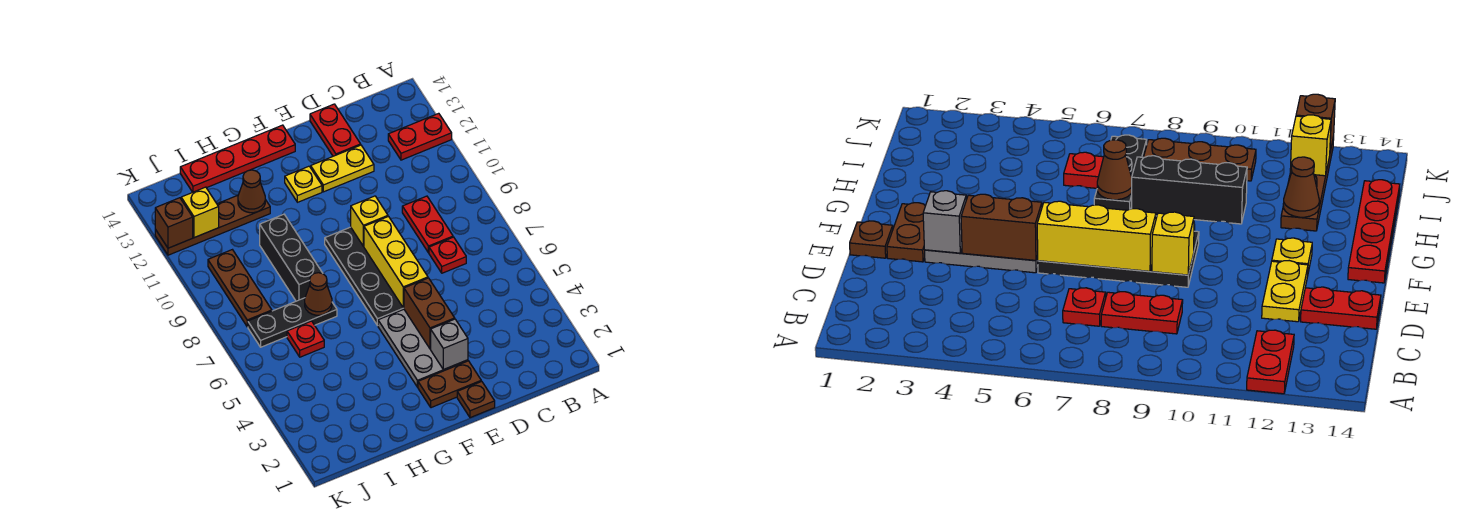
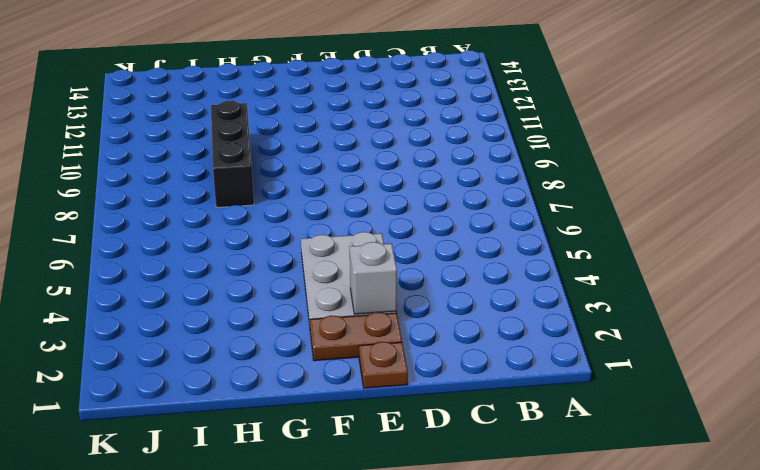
none -> red plate A12:B12 level 1
none -> red plate C7 level 1
none -> red plate C8:C9 level 1

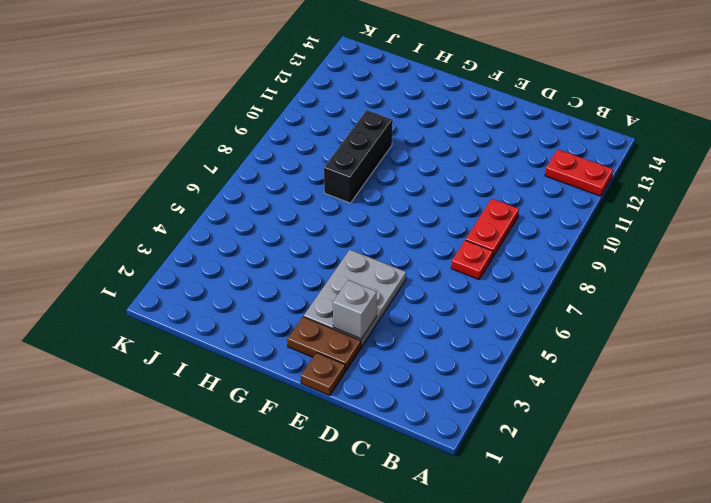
none -> yellow plate D12:E12 level 1
none -> red plate D13:D14 level 1
none -> black plate E6:F9 level 1

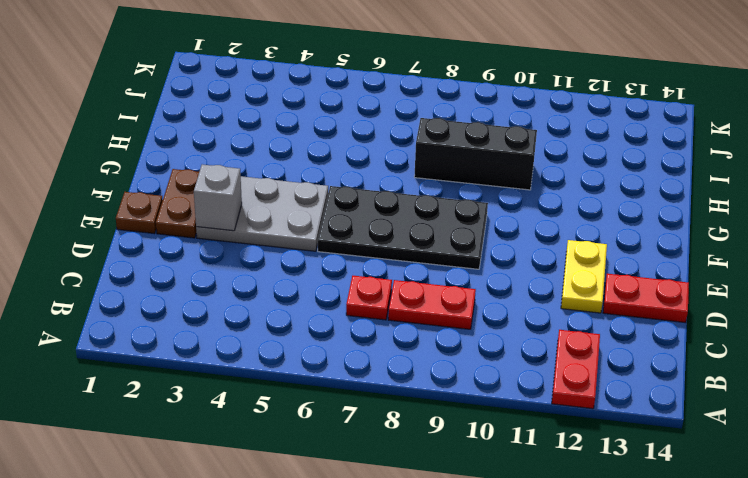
none -> yellow plate F12 level 1
none -> red plate F14:I14 level 1
none -> black plate H7:J7 level 1

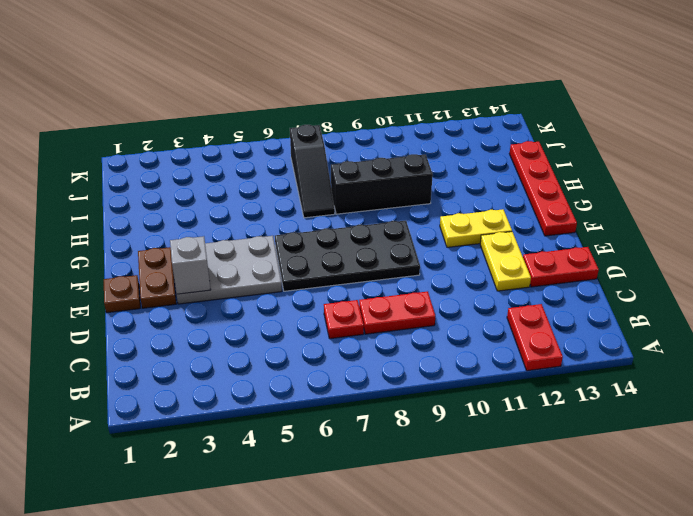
yellow plate F11:F12 level 1 -> yellow plate F12 level 1
black slope H7:J7 level 1 top J -> black plate H7:J7 level 1
none -> brown plate H12:K12 level 1
none -> red plate I6 level 1
none -> brown plate J8:J10 level 1

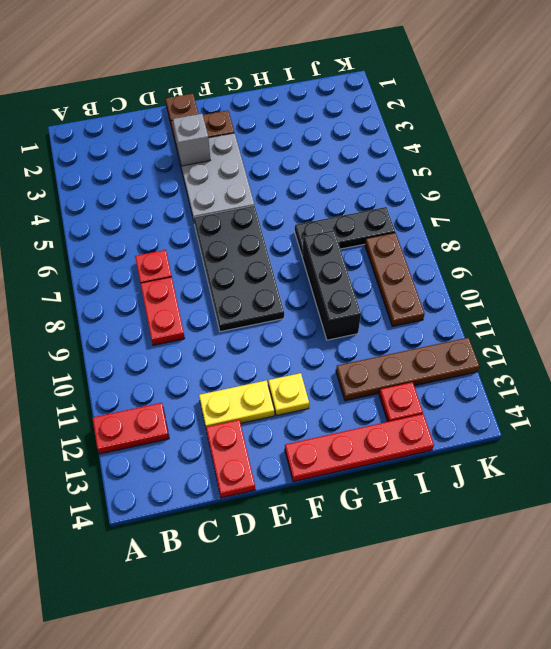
red plate I13 level 1 -> red plate I6 level 1
none -> brown brick E4:E5 level 2
none -> yellow brick E6:E8 level 2
none -> yellow brick E9 level 2

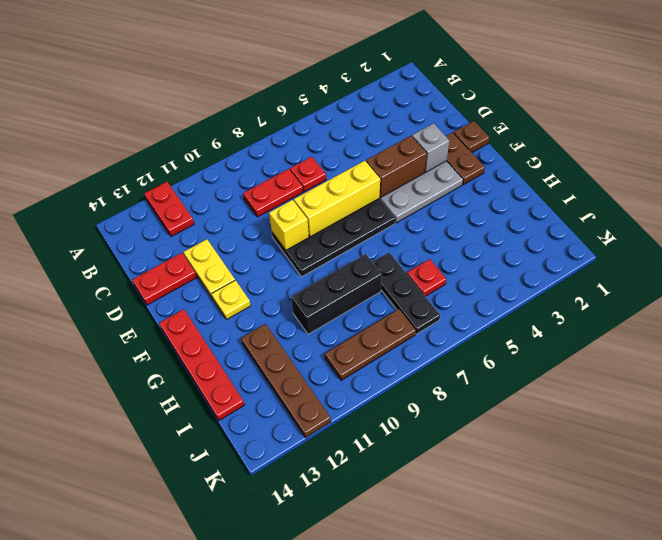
none -> brown cone H7 level 2
none -> brown cone H12 level 2
none -> yellow brick J12 level 2

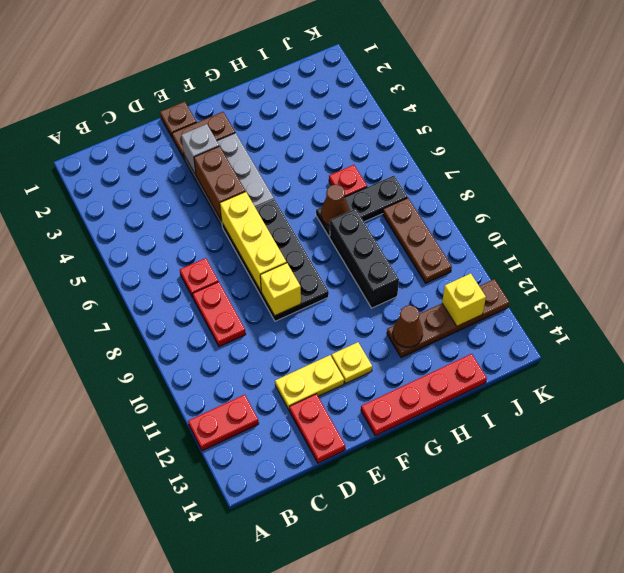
none -> brown brick K12 level 2

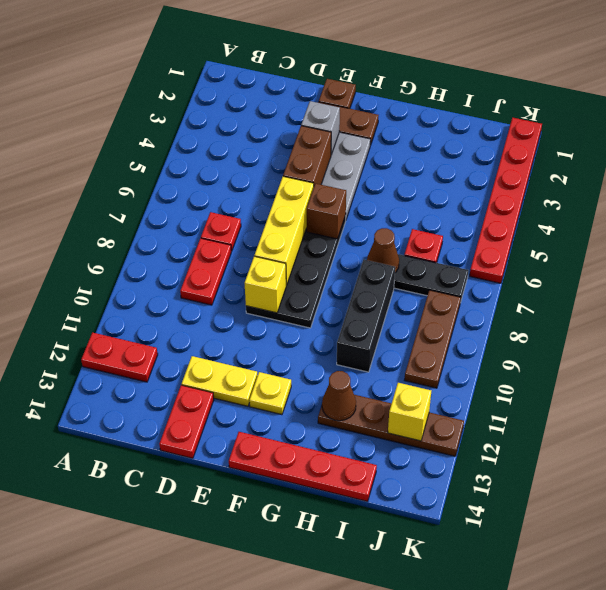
brown brick F6 level 2 -> brown brick K12 level 2
red plate K1:K6 level 1 -> none

